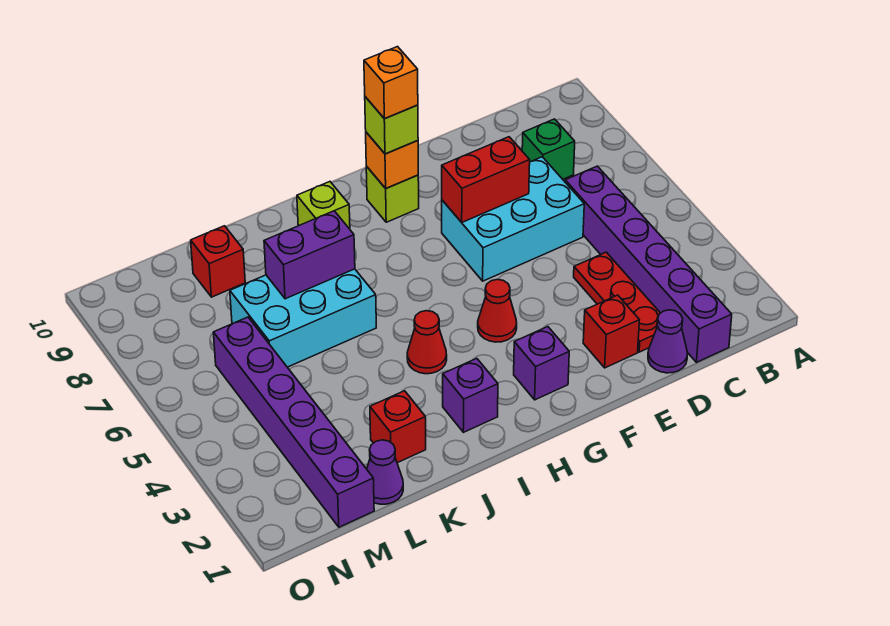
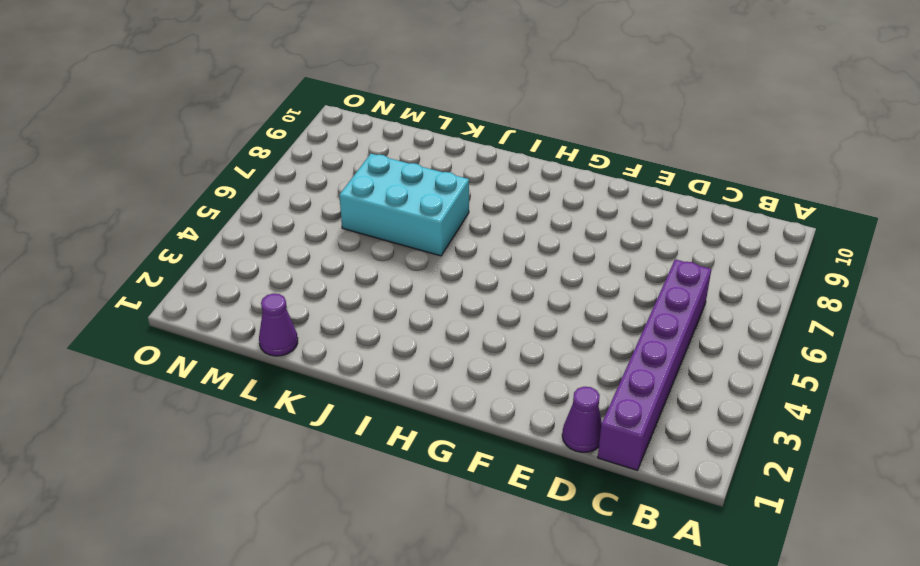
none -> green brick C8 level 1
none -> red plate D2:D4 level 1
none -> cyan brick D6:F7 level 1

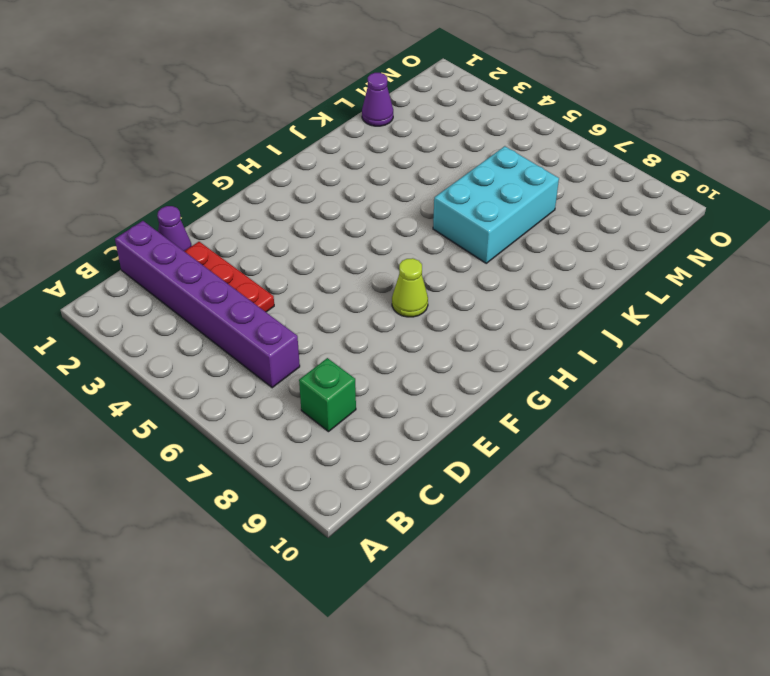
lime cone G7 level 1 -> none
none -> cyan brick D6:F7 level 1
none -> red brick E2 level 1
none -> purple brick G2 level 1

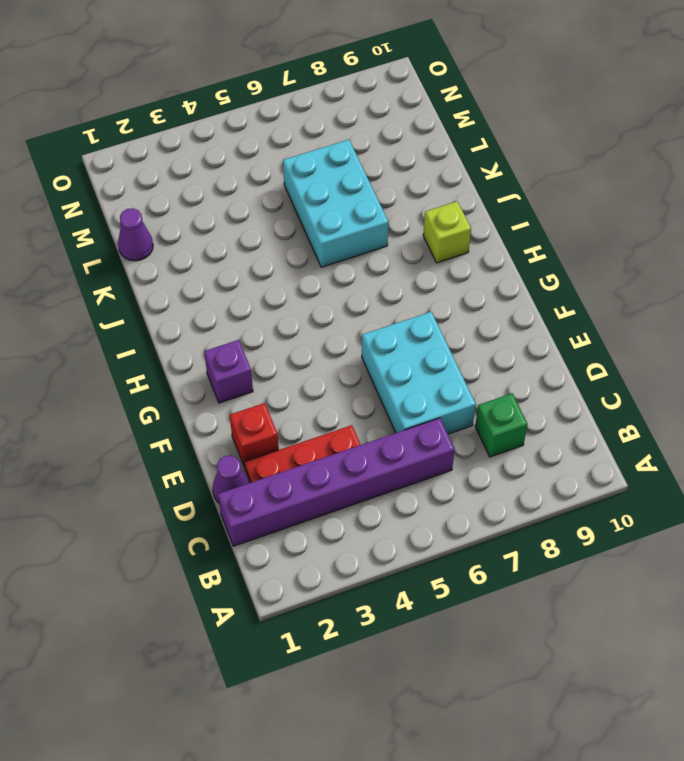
none -> red cone G4 level 1
none -> lime brick G9 level 1
none -> purple brick I2 level 1

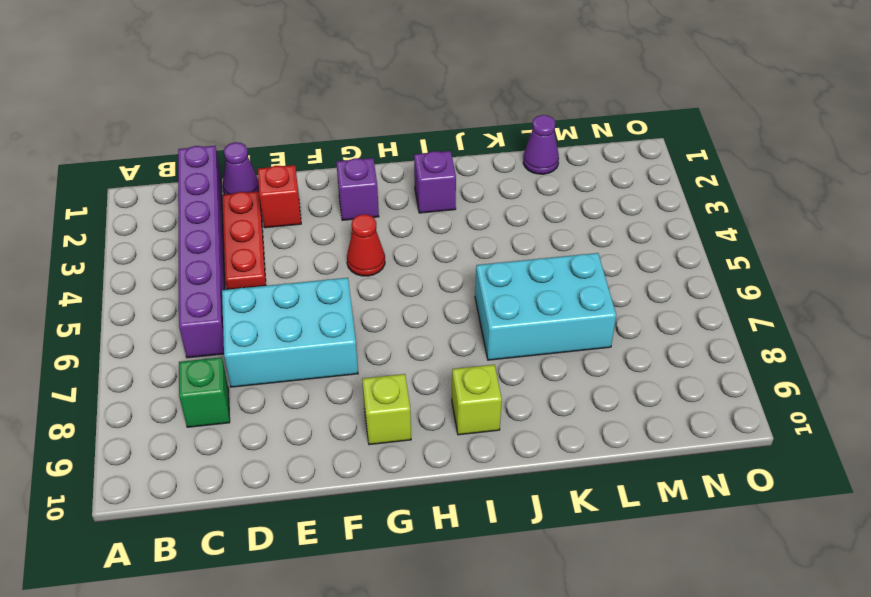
none -> red cone I4 level 1
none -> red brick K2 level 1
none -> red brick L9 level 1

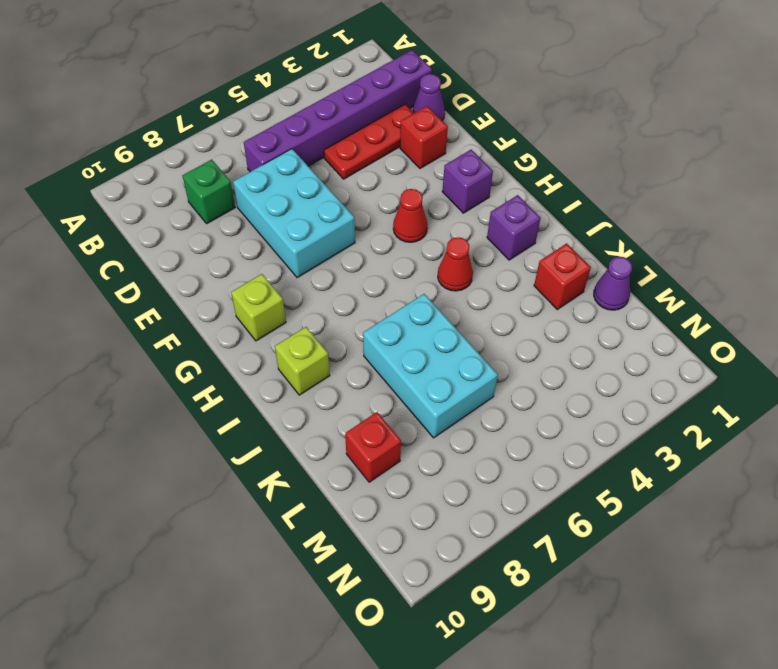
none -> purple brick M1:M6 level 1
none -> red brick E7:F7 level 2
none -> orange brick G9 level 2

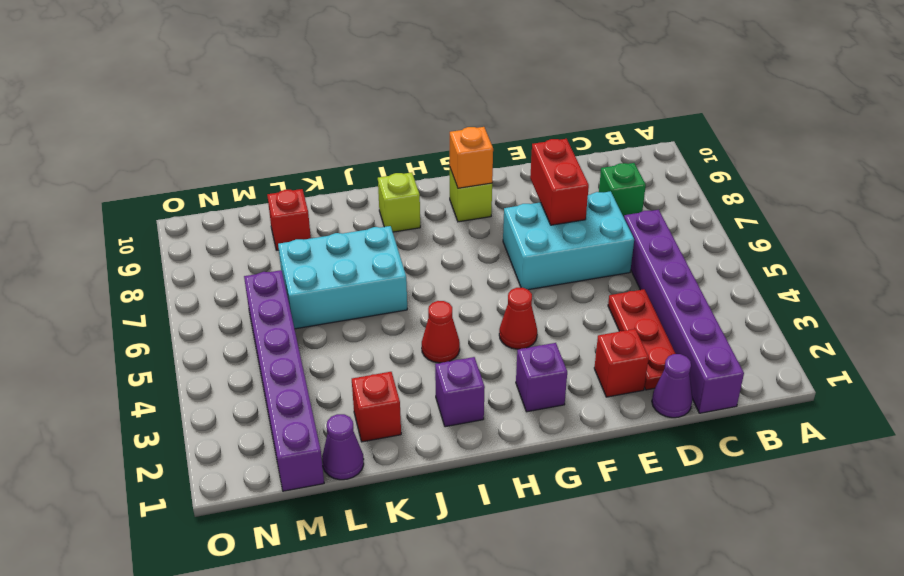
red brick E7:E8 level 2 -> red brick E7:F7 level 2
none -> purple brick J7:K7 level 2
none -> lime brick G9 level 3
none -> orange brick G9 level 4

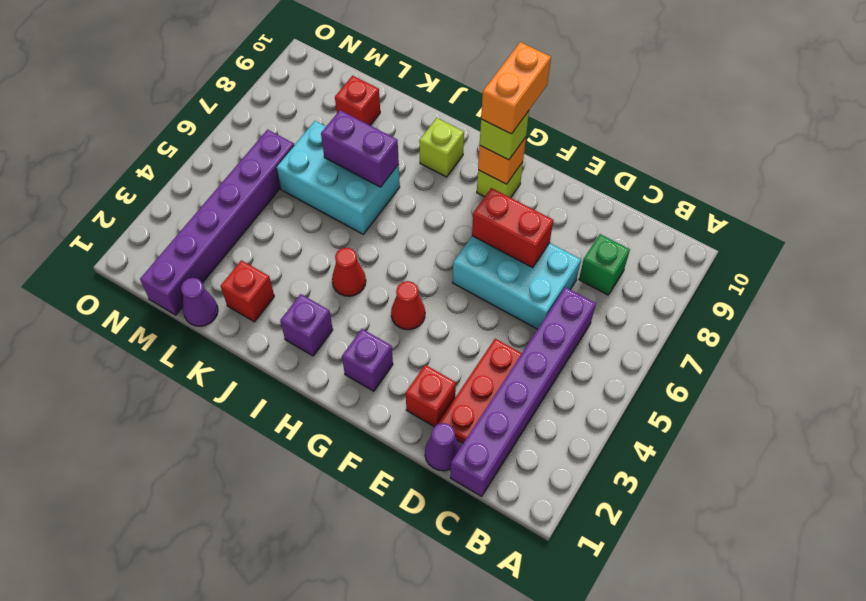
orange brick G9:G10 level 4 -> orange brick G9 level 4

